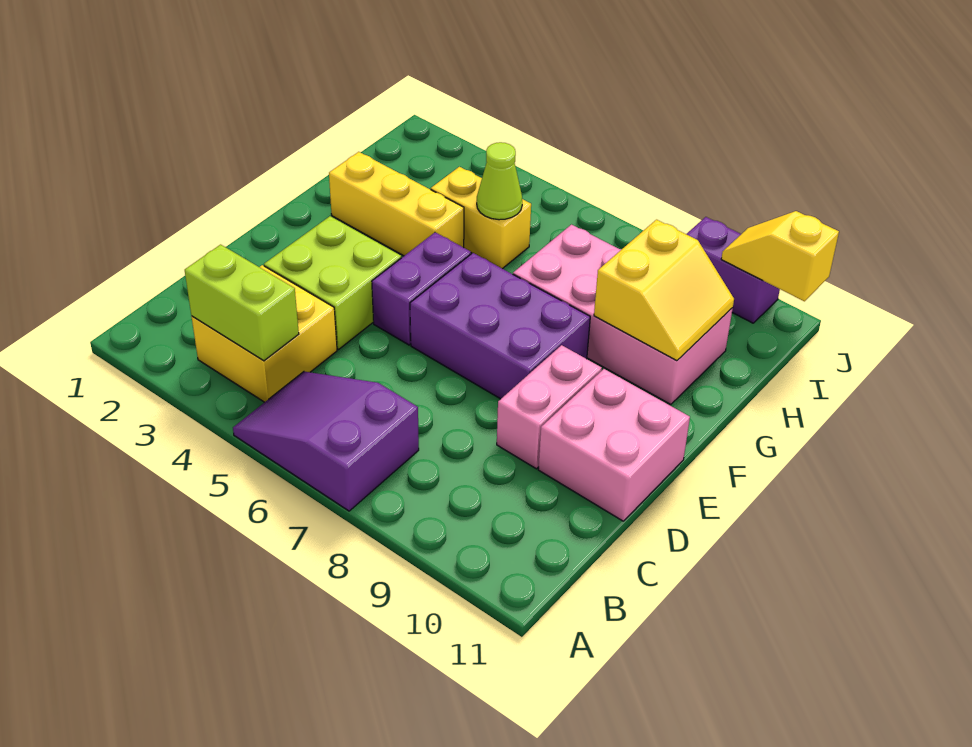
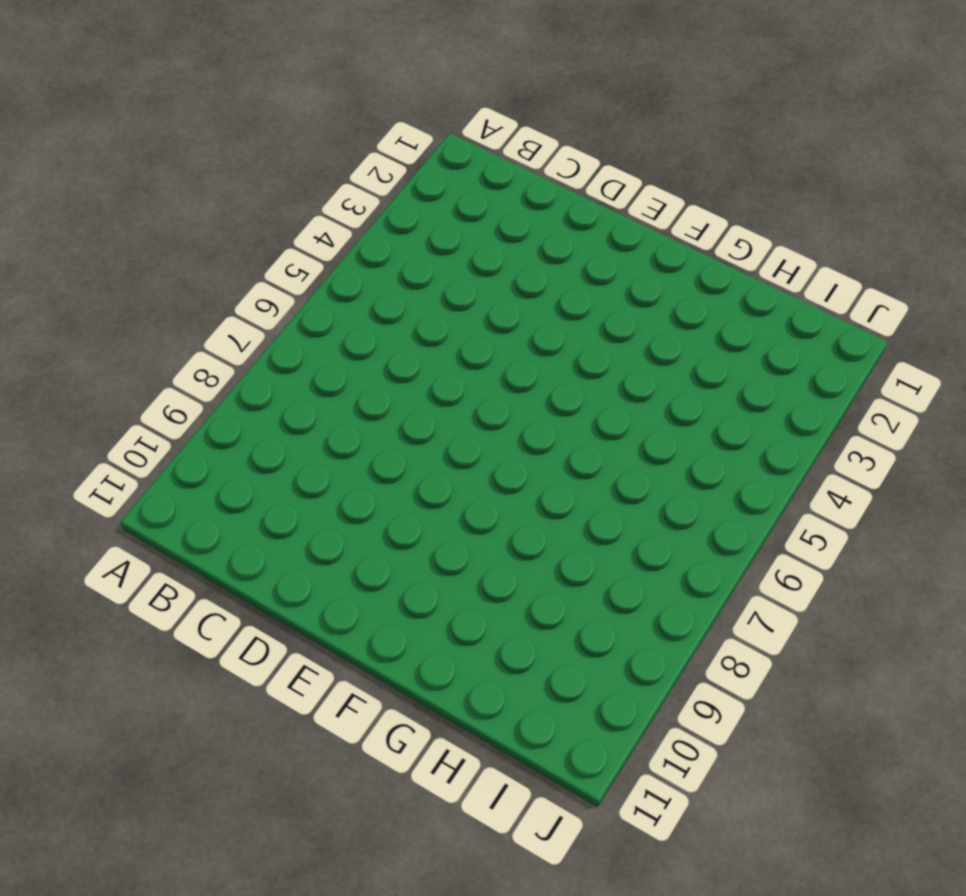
none -> purple slope A5:B7 level 1 top 7
none -> yellow brick B3:C4 level 1
none -> lime brick D3:E4 level 1

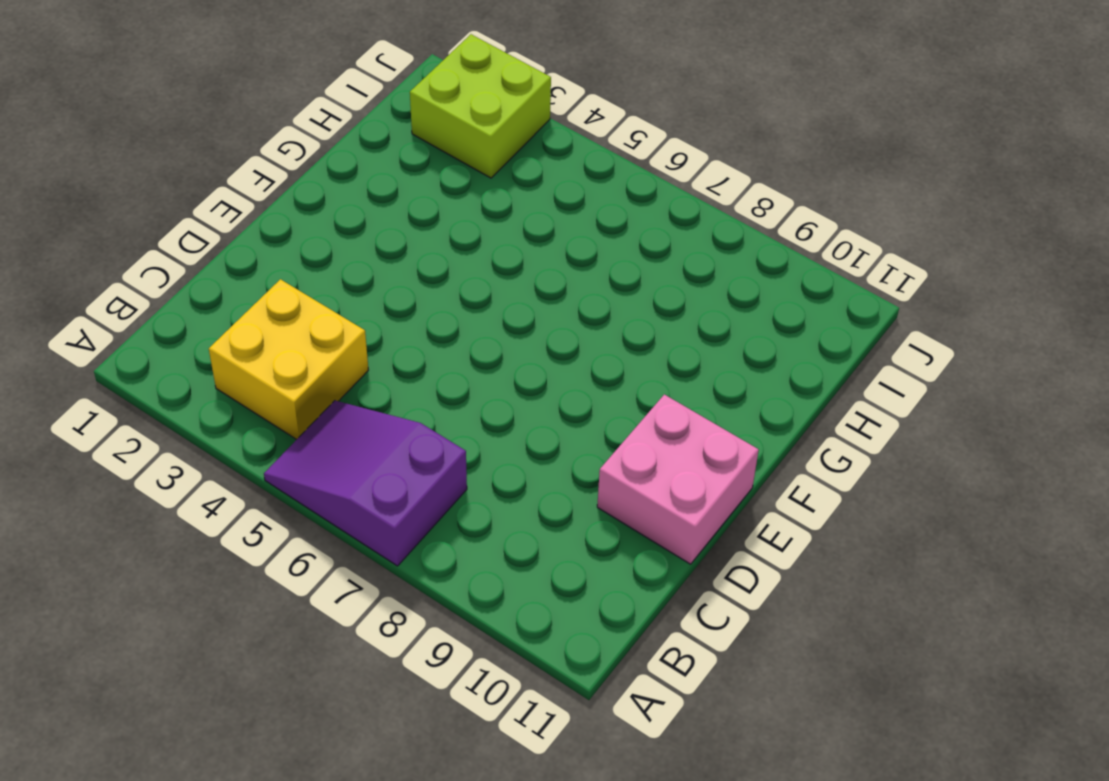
lime brick I2:J3 level 1 -> lime brick D3:E4 level 1
none -> pink brick D9:E9 level 1
none -> purple brick E5:F5 level 1
none -> purple brick E6:F8 level 1

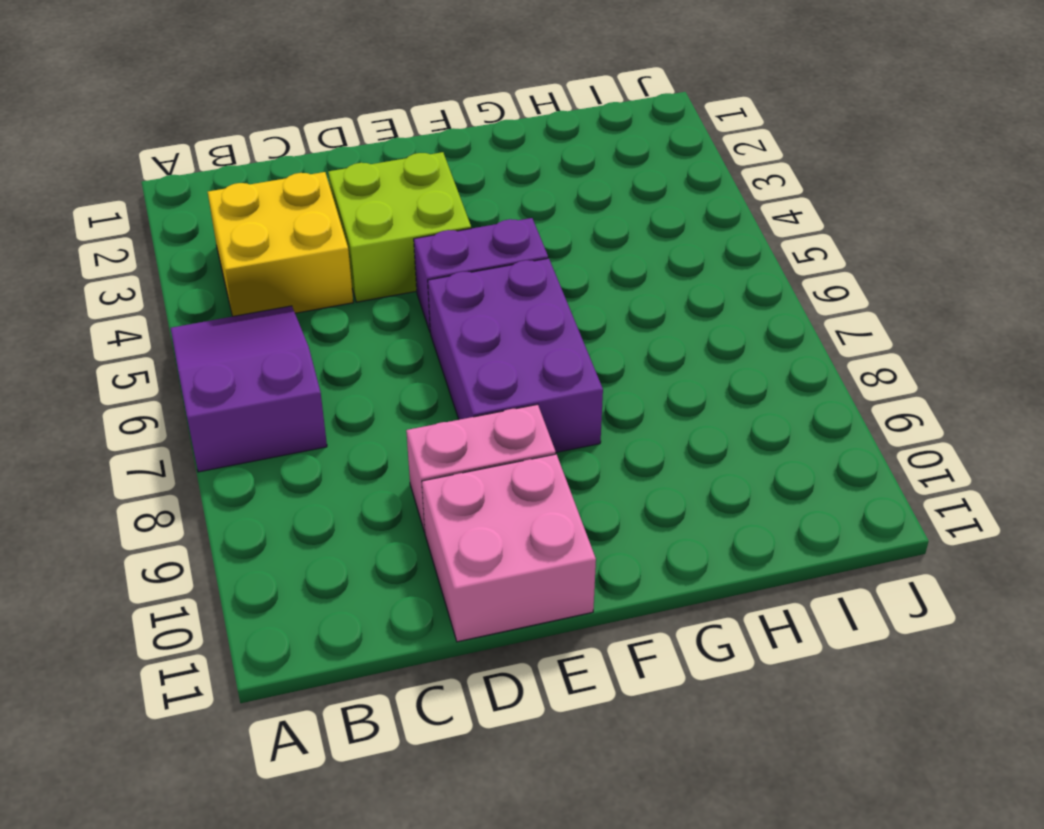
none -> yellow brick G2:G4 level 1
none -> pink brick G7:H10 level 1
none -> yellow brick H4:H5 level 1

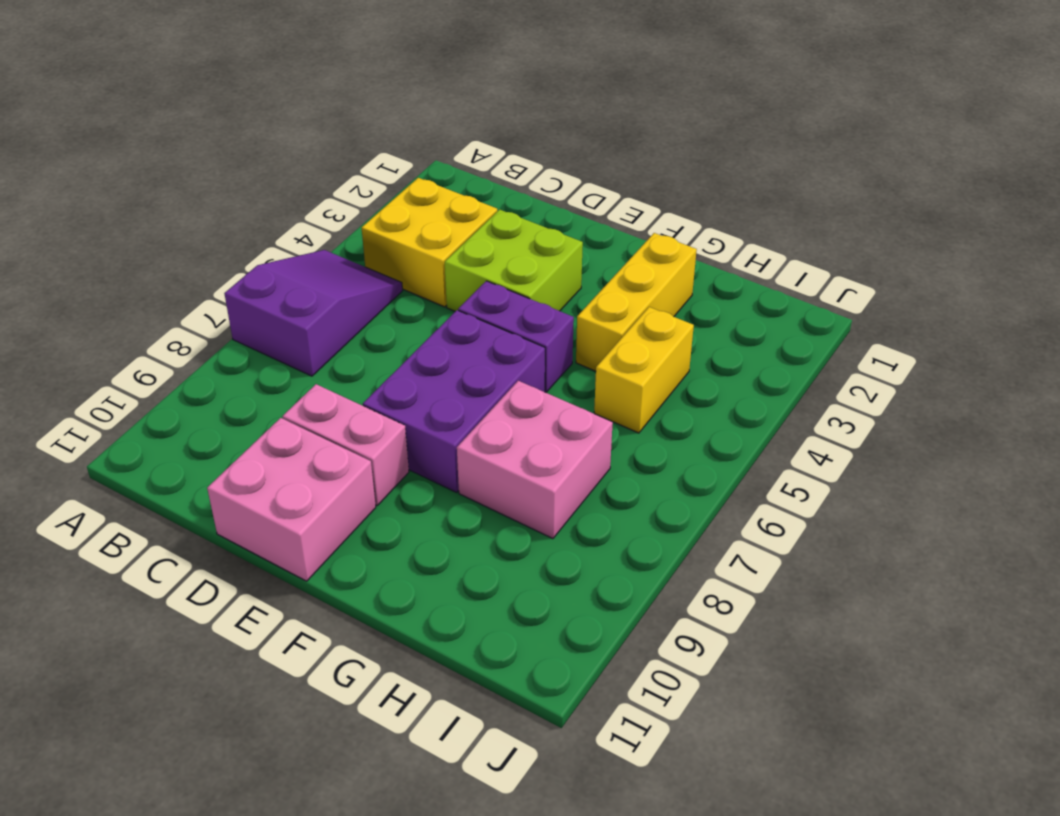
pink brick G7:H8 level 1 -> pink brick G7:H10 level 1
none -> purple brick J9:J10 level 1
none -> lime brick B3:B4 level 2
none -> yellow slope G9:H10 level 2 top 9

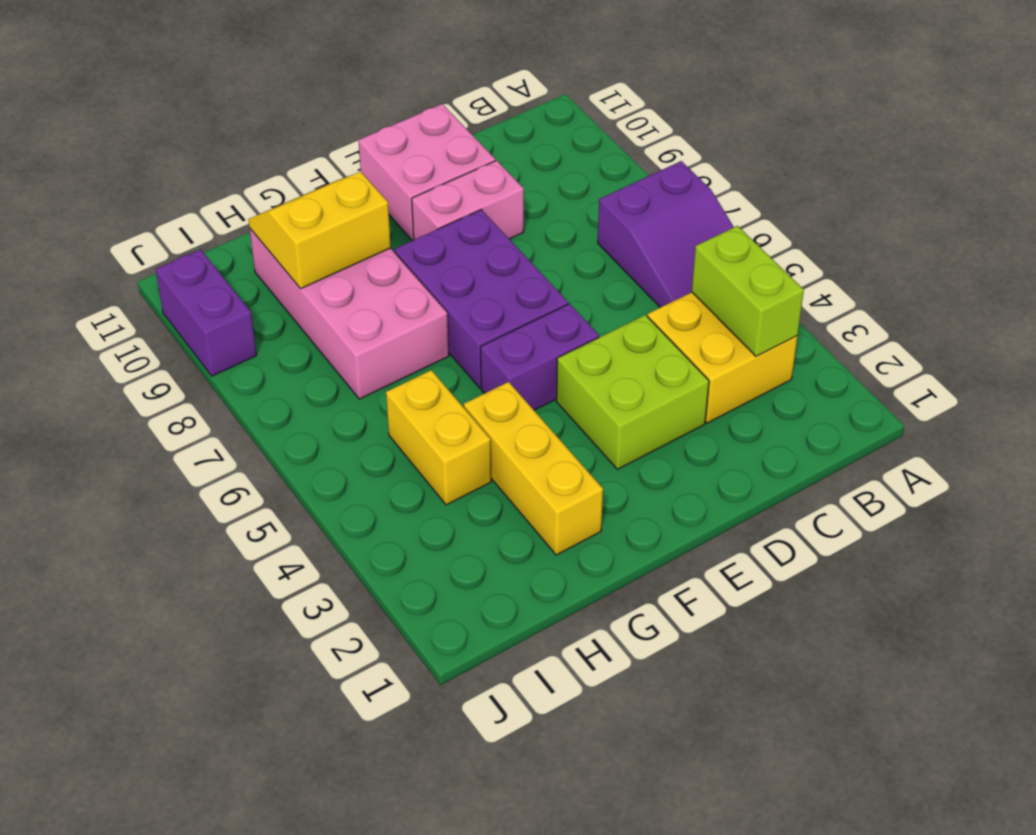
none -> lime cone H5 level 2
none -> yellow slope J10:J11 level 2 top 11

